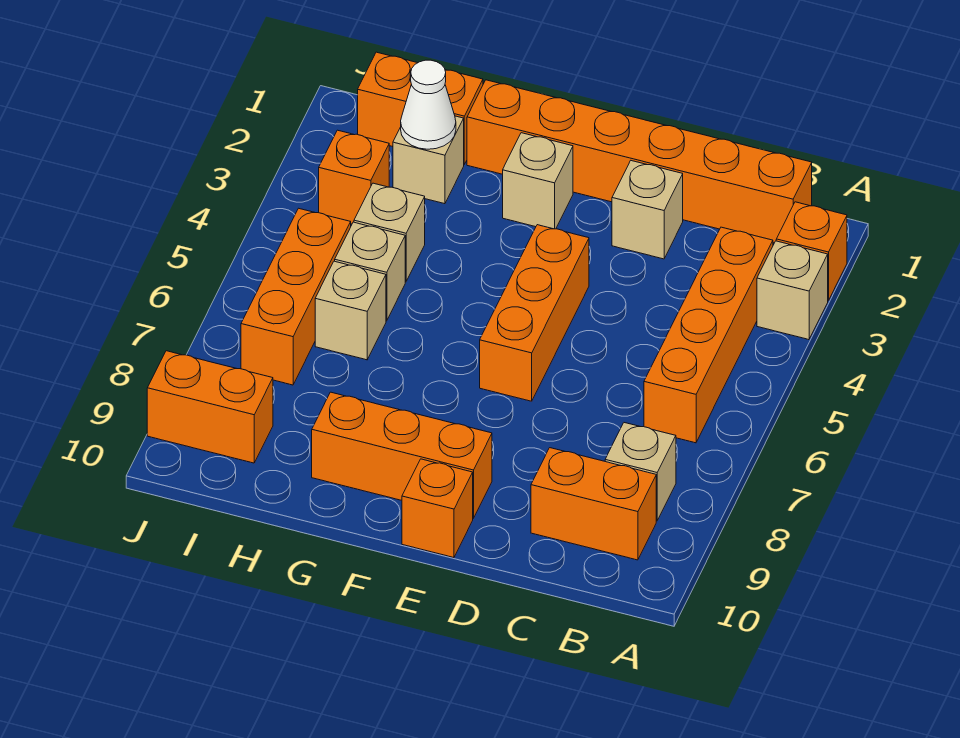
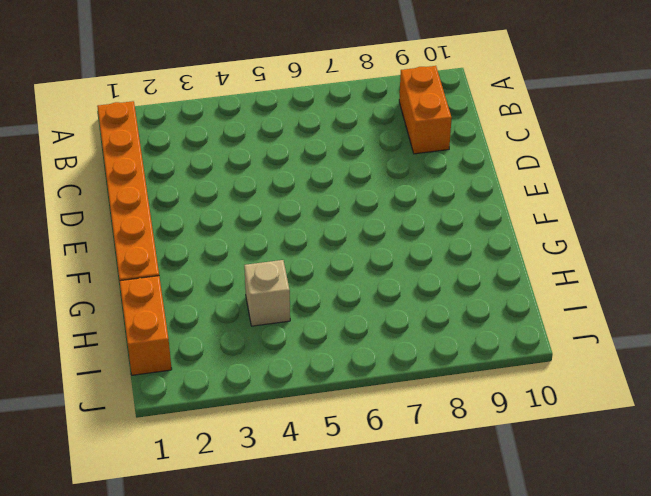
none -> orange brick A2 level 1
none -> tan brick A3 level 1
none -> orange brick B3:B6 level 1

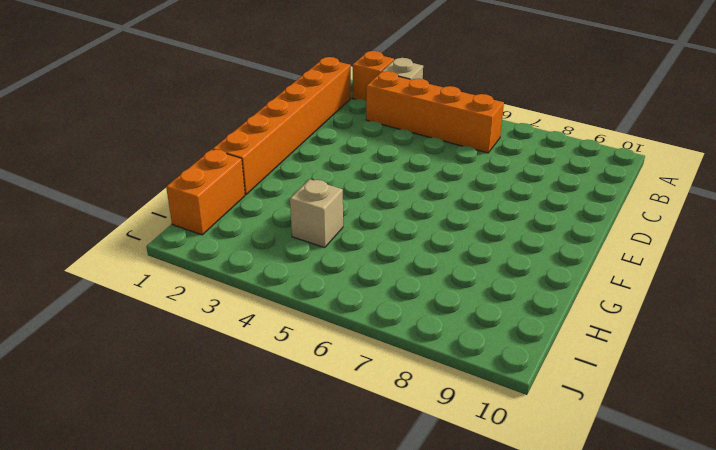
none -> tan brick B8 level 1
none -> orange brick B9:C9 level 1
none -> tan brick D2 level 1

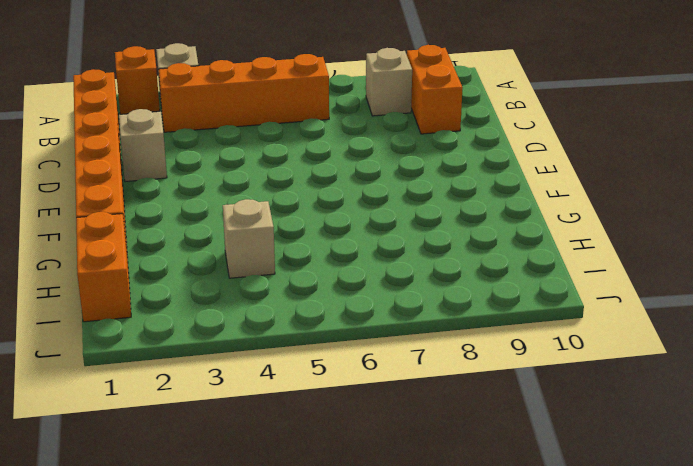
none -> orange brick E4:E6 level 1
none -> orange brick E9:G9 level 1
none -> orange brick E10 level 1

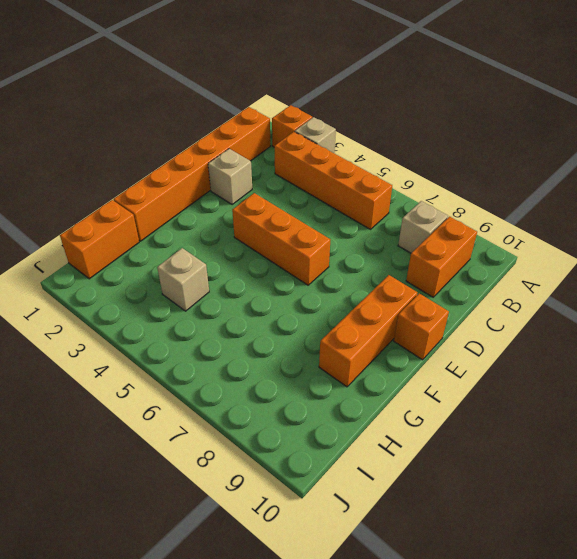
none -> tan brick F2 level 1
none -> tan brick H2 level 1
none -> tan brick H5 level 1

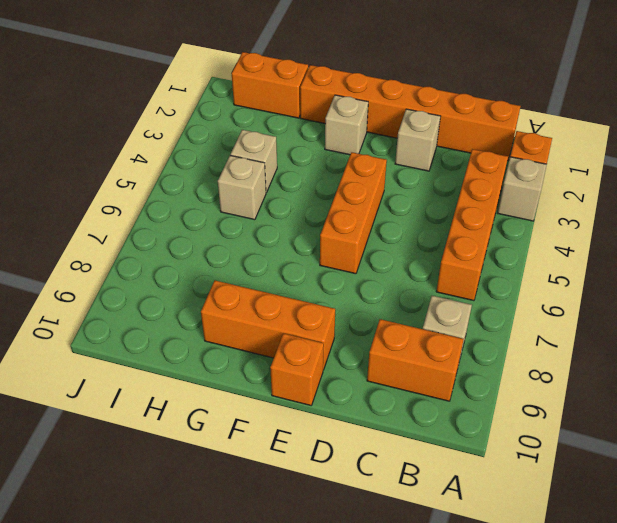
none -> tan brick H2 level 1
none -> tan brick H6 level 1
none -> orange brick I3 level 1

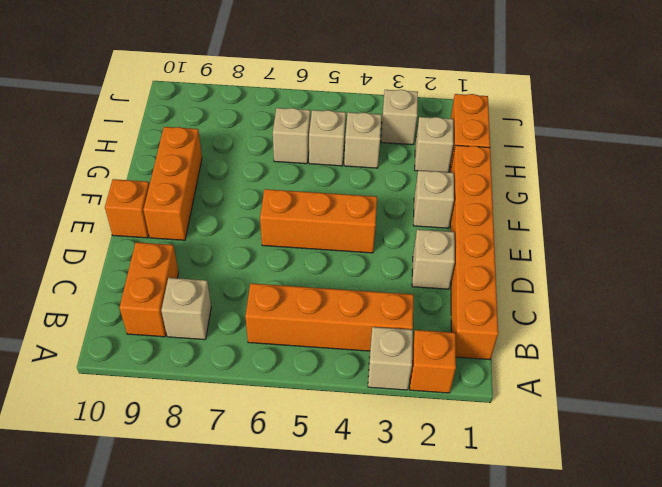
tan brick I3 level 1 -> orange brick I3 level 1
none -> orange brick I5:I7 level 1
none -> orange brick I9:J9 level 1
none -> white cone H2 level 2

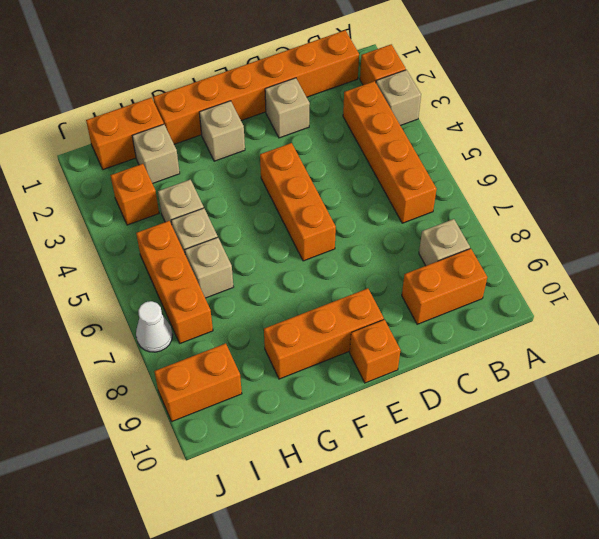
white cone J7 level 1 -> white cone H2 level 2

